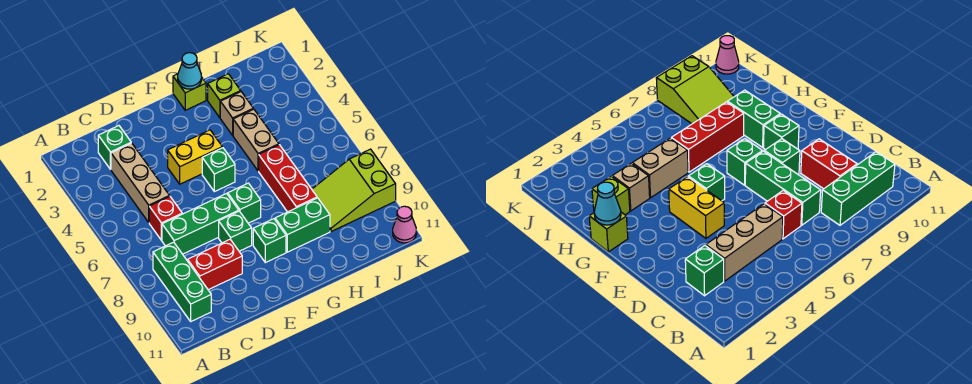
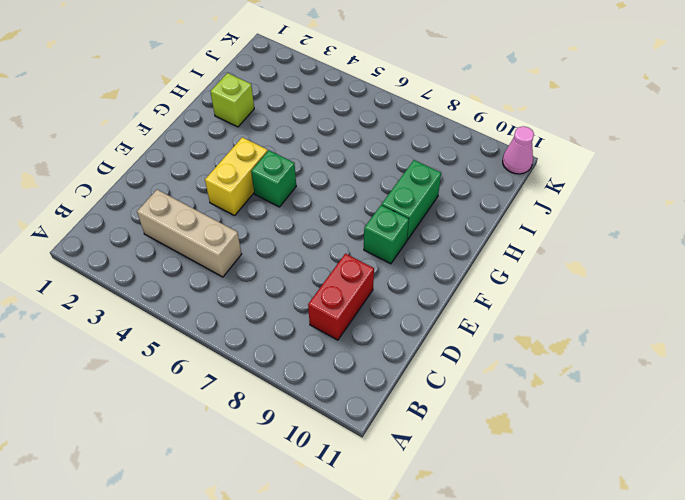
none -> green brick B8:B10 level 1
none -> green brick C2 level 1
none -> red brick C6 level 1

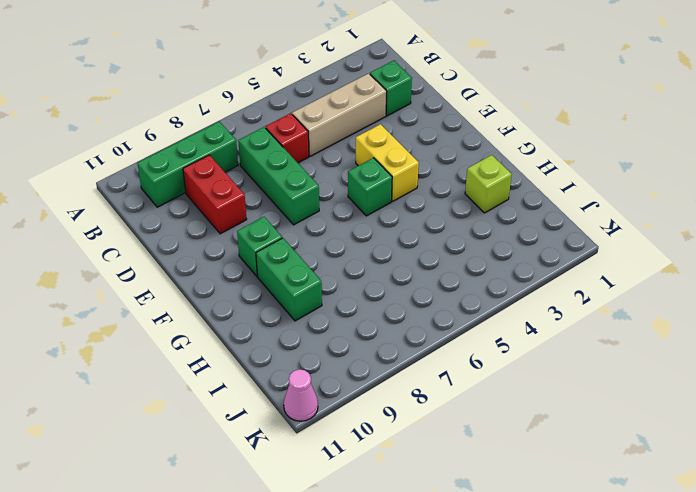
none -> green brick E8 level 1
none -> green brick F7 level 1
none -> lime brick G1 level 1

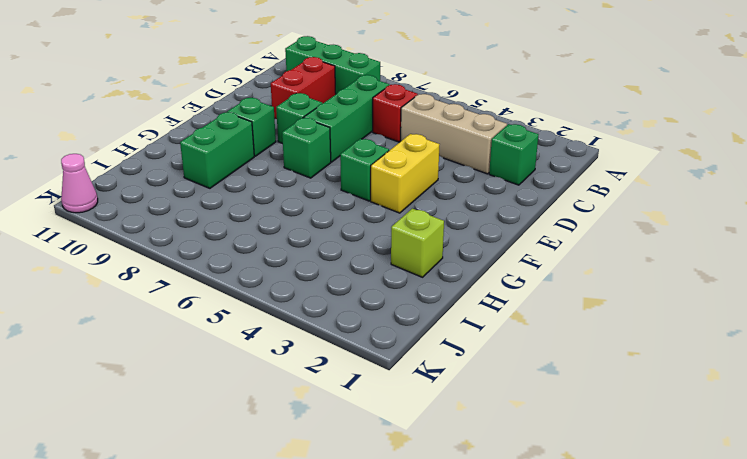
none -> lime brick G1 level 1
none -> tan brick H3 level 1
none -> tan brick H4:H5 level 1

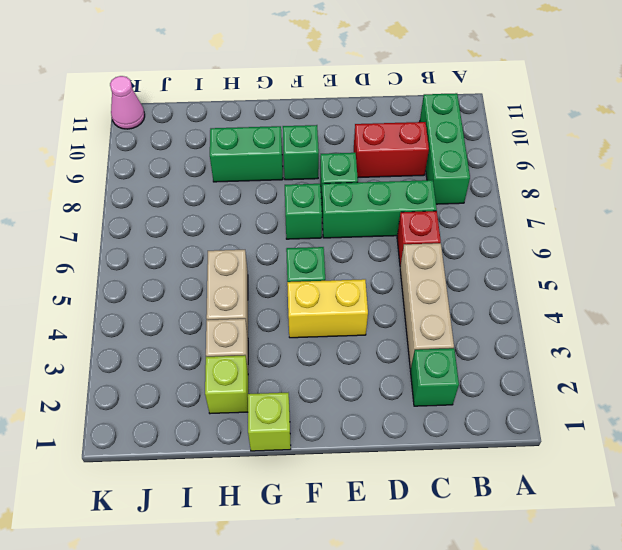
none -> red brick H6:H8 level 1
none -> lime slope I8:K9 level 1 top K
none -> cyan cone G1 level 2

